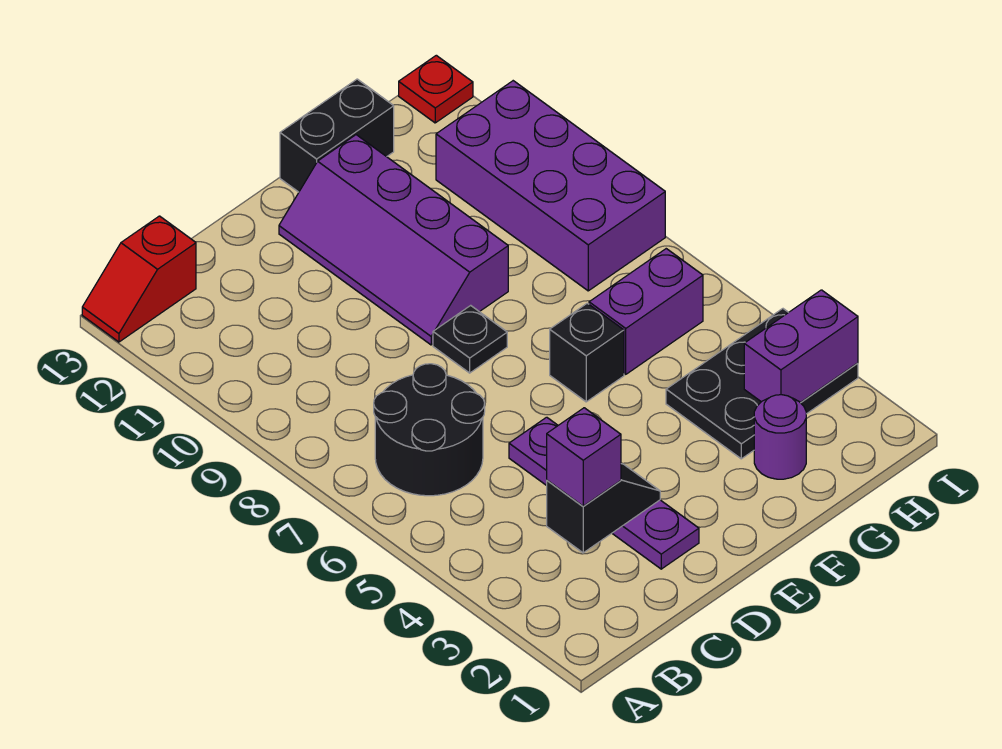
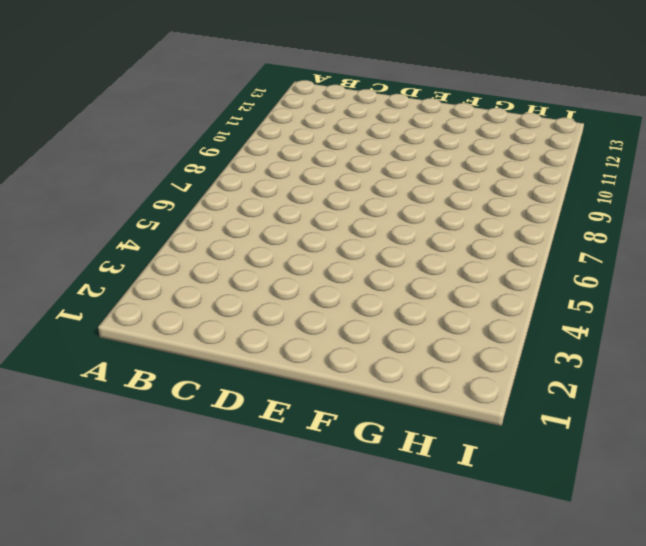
none -> red slope A13:B13 level 1 top B
none -> black round brick B6:C7 level 1
none -> purple plate D2:D5 level 1

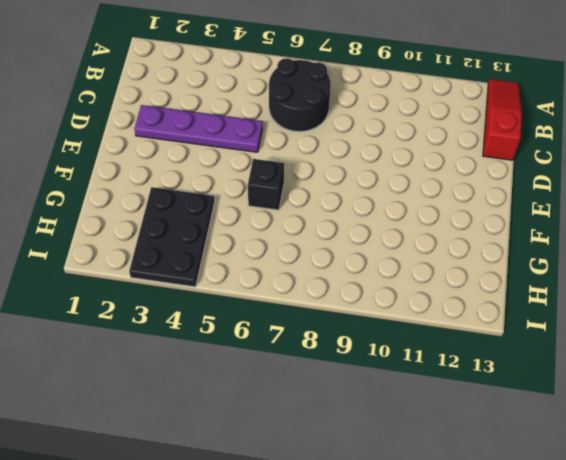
red slope A13:C13 level 1 top C -> red slope A13:B13 level 1 top B
none -> black plate E8 level 1
none -> purple slope E9:F12 level 1 top F
none -> black brick F13:G13 level 1

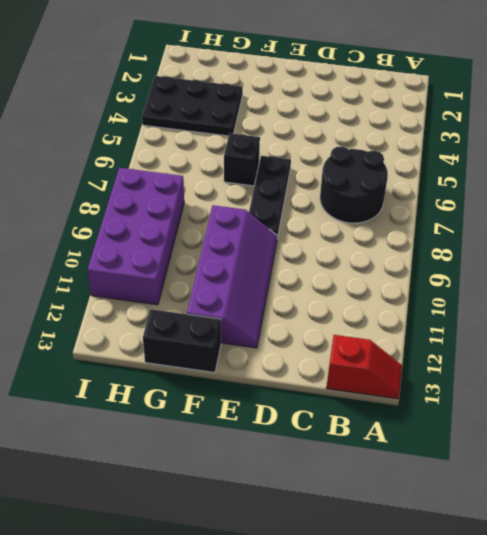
black plate E6:E8 level 1 -> black plate E8 level 1
none -> purple plate D2:D5 level 1
none -> purple round brick G2 level 1
none -> purple brick G6:H6 level 1

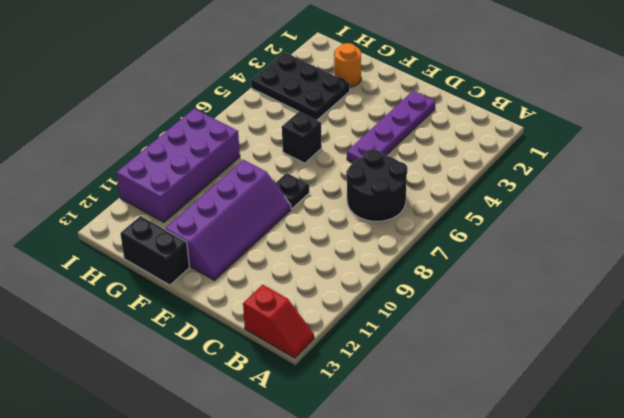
orange round brick G2 level 1 -> purple round brick G2 level 1
none -> purple brick G6:H6 level 1
none -> red plate I13 level 1
none -> black slope C3:D3 level 2 top C

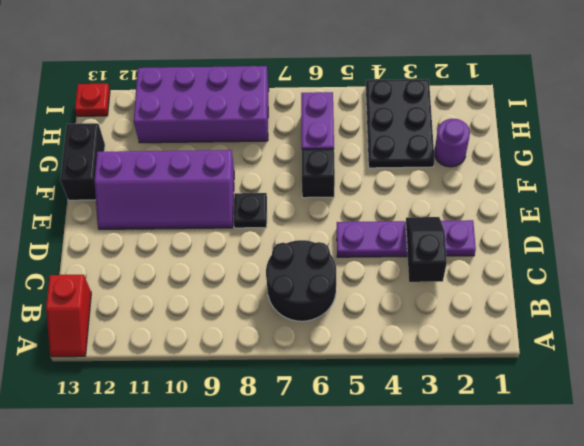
none -> purple brick H3:I3 level 2
none -> purple brick C3 level 3

